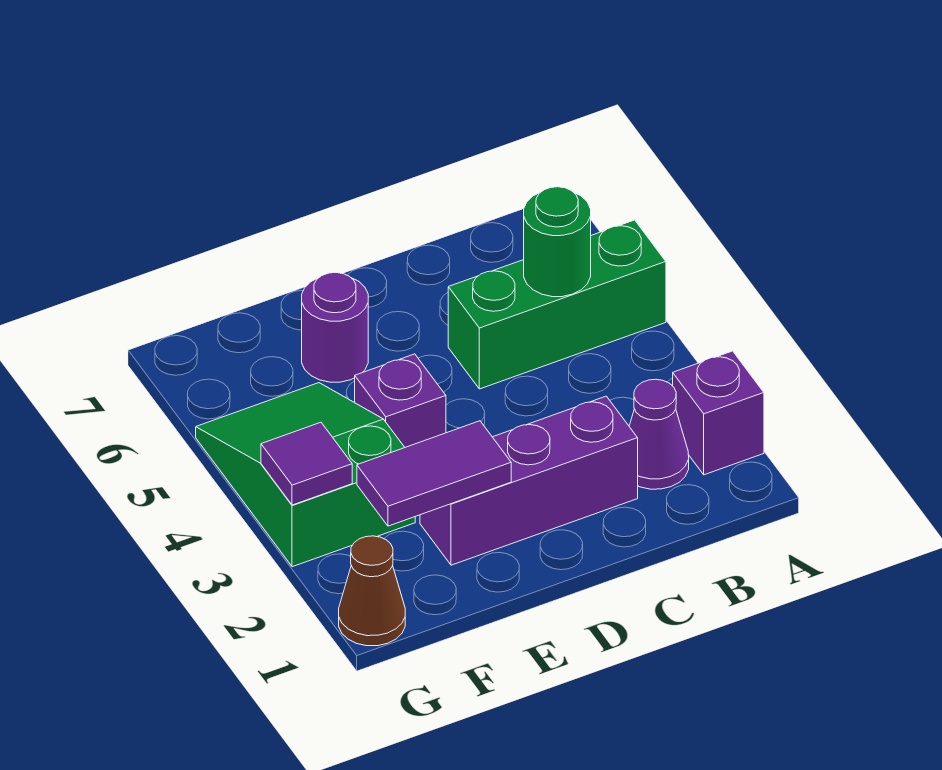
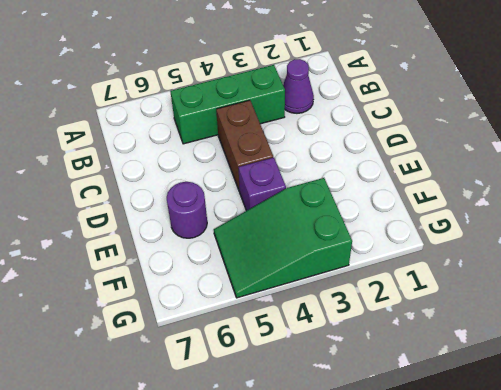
green brick B3:B5 level 1 -> green brick A5:C5 level 1
brown brick C4:D4 level 1 -> none
none -> purple brick A2 level 1
none -> purple brick C2:E2 level 1

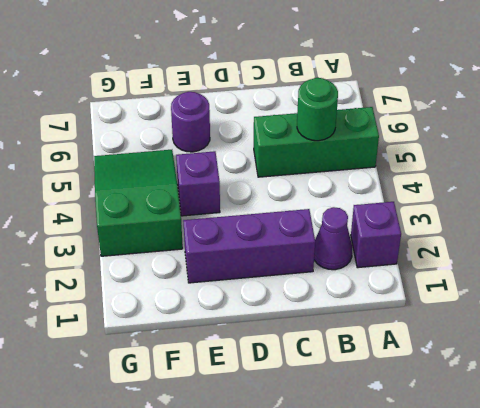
none -> brown cone G1 level 1
none -> purple tile E2:F2 level 2

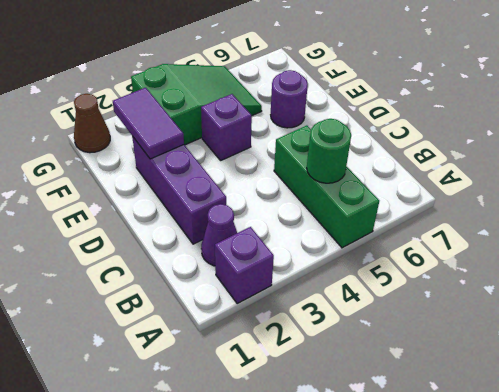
none -> purple tile G3 level 2

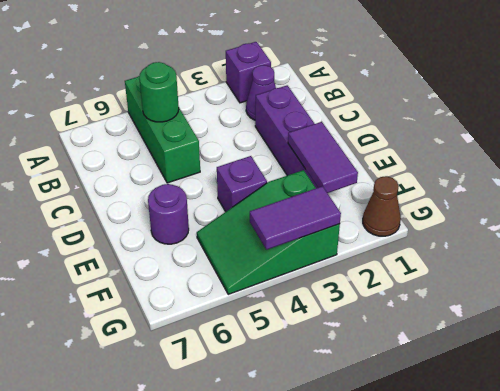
purple tile G3:G4 level 2 -> purple tile G3 level 2

